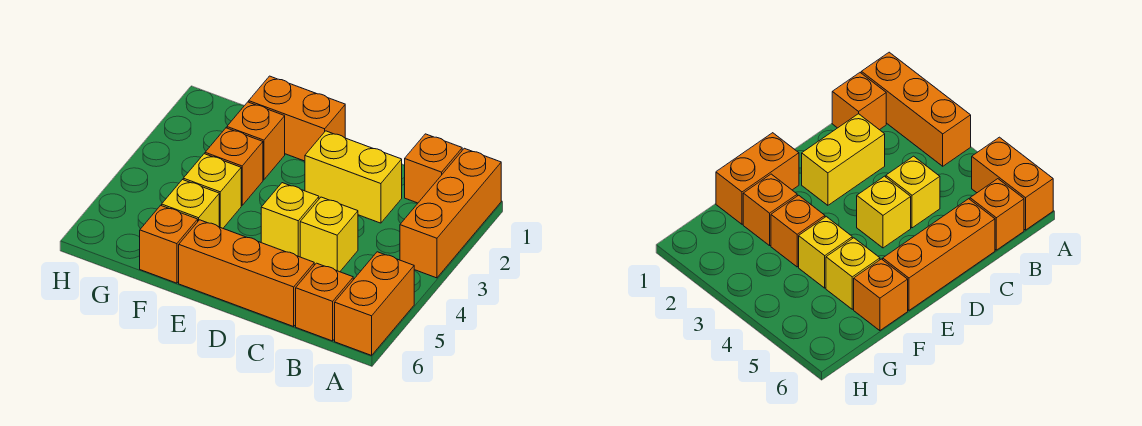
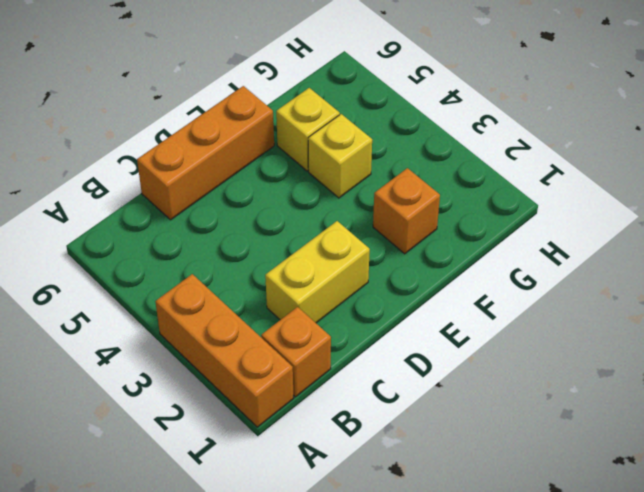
none -> orange brick A5:A6 level 1
none -> orange brick B6 level 1
none -> yellow brick C4 level 1

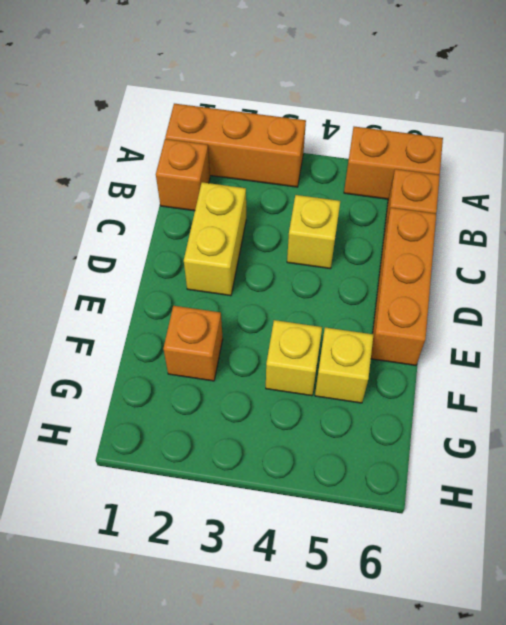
none -> yellow brick D4 level 1
none -> orange brick E1:F1 level 1
none -> orange brick F3 level 1

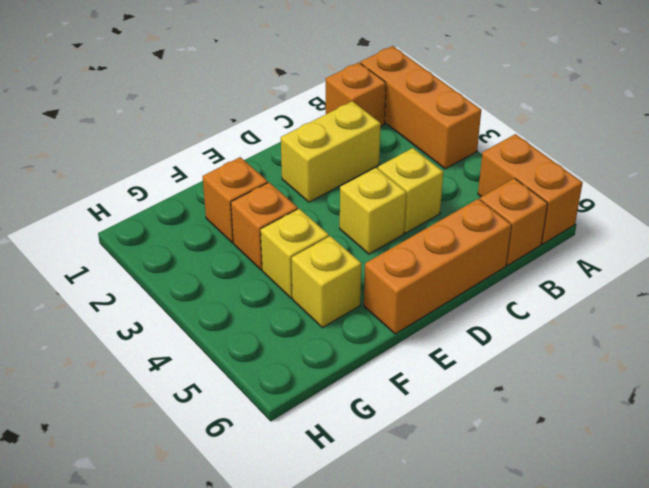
none -> orange brick E1:F1 level 1
none -> orange brick F6 level 1

